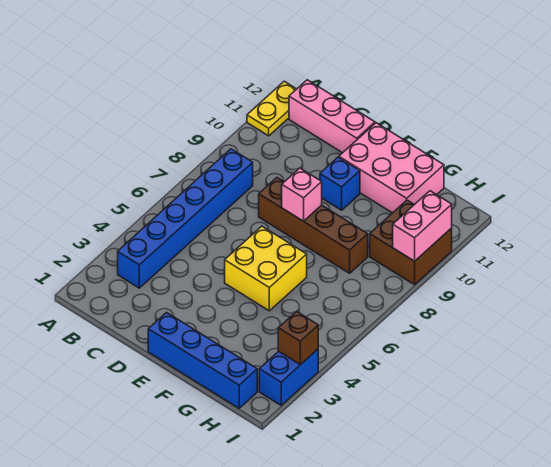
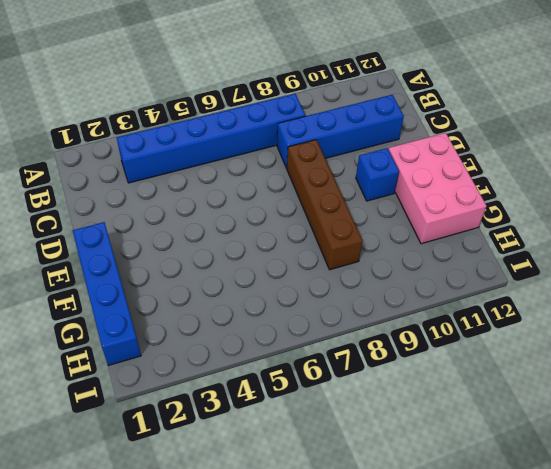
blue brick C8:C11 level 1 -> none
none -> yellow plate A11:A12 level 1
none -> pink brick B12:D12 level 1
none -> yellow brick E5:F6 level 1

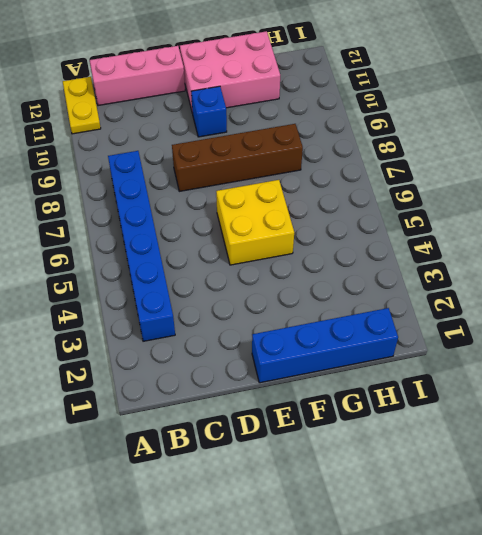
none -> brown brick H9:I10 level 1
none -> blue brick I2:I3 level 1
none -> pink brick E8 level 2

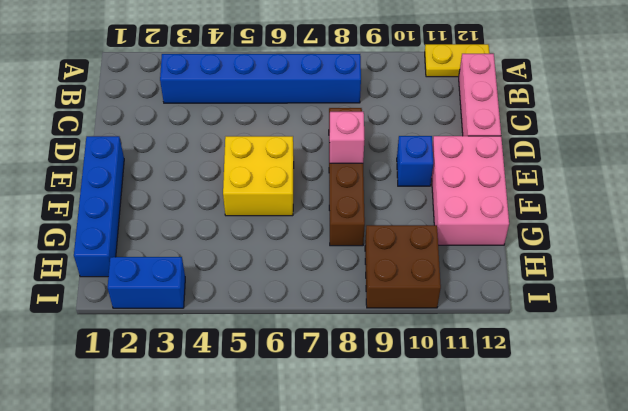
none -> brown brick I3 level 2
none -> pink brick I9:I10 level 2

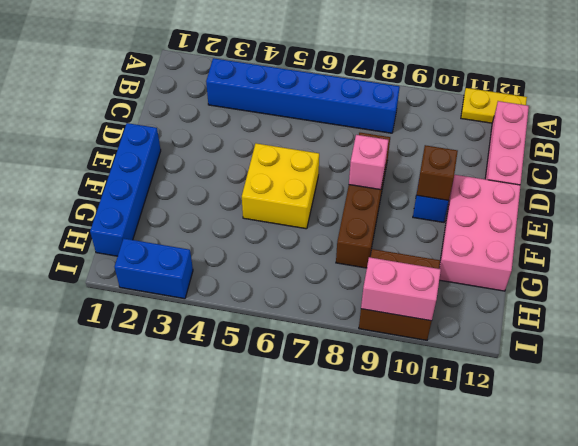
brown brick E10 level 2 -> brown brick I3 level 2

